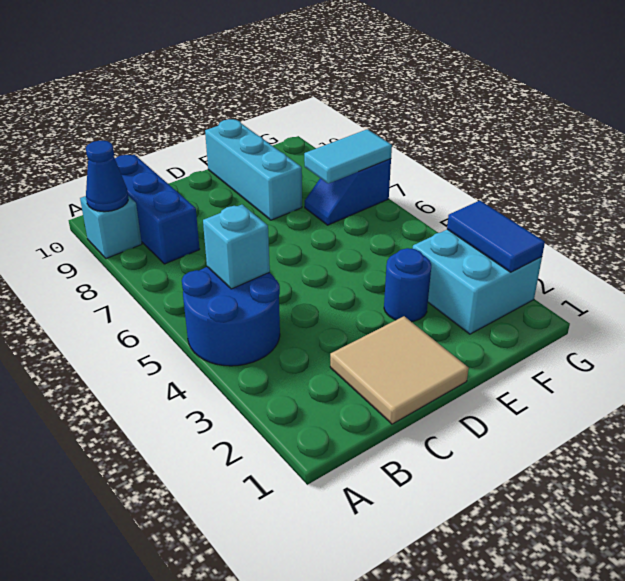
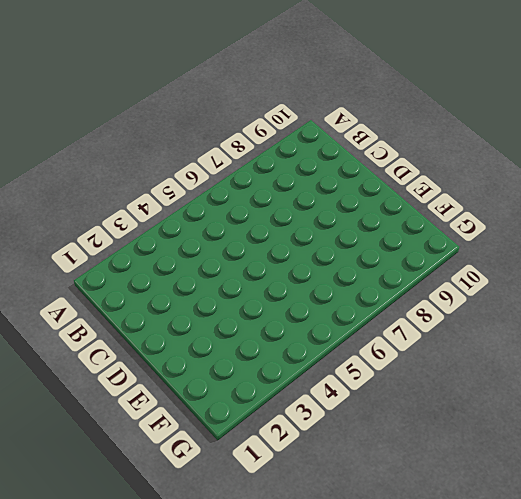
none -> blue round brick A4:B5 level 1
none -> cyan brick A9 level 1
none -> blue brick B8:B10 level 1

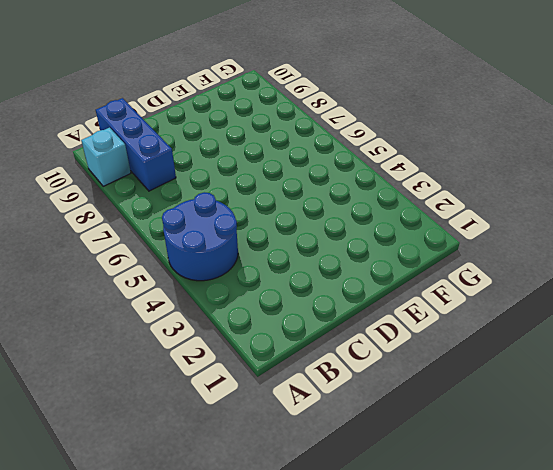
none -> tan tile C1:D2 level 1
none -> blue round brick E3 level 1
none -> cyan brick E8:E10 level 1

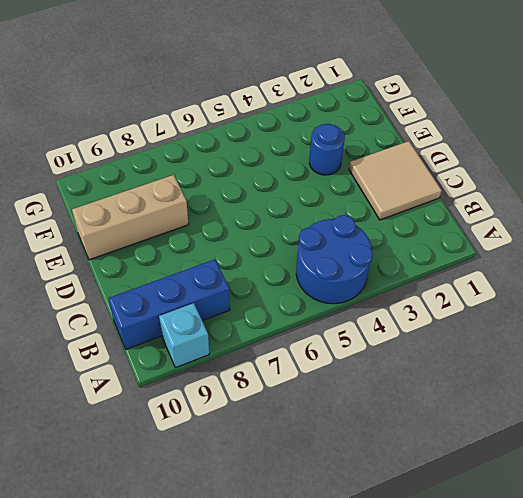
tan brick E8:E10 level 1 -> cyan brick E8:E10 level 1
none -> cyan brick F2:G3 level 1
none -> blue slope F7:G7 level 1 top G
none -> blue cone A9 level 2

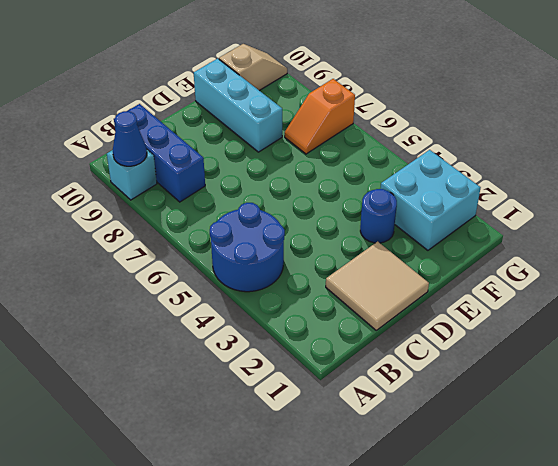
orange slope F7:G7 level 1 top G -> blue slope F7:G7 level 1 top G
tan slope F10:G10 level 1 top F -> none
none -> cyan brick B5 level 2
none -> cyan tile F7:G7 level 2
none -> blue tile G2:G3 level 2

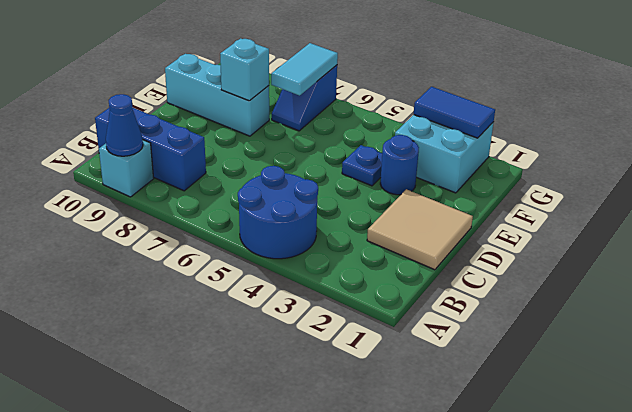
blue plate E4 level 1 -> none
cyan brick E8 level 2 -> cyan brick B5 level 2

